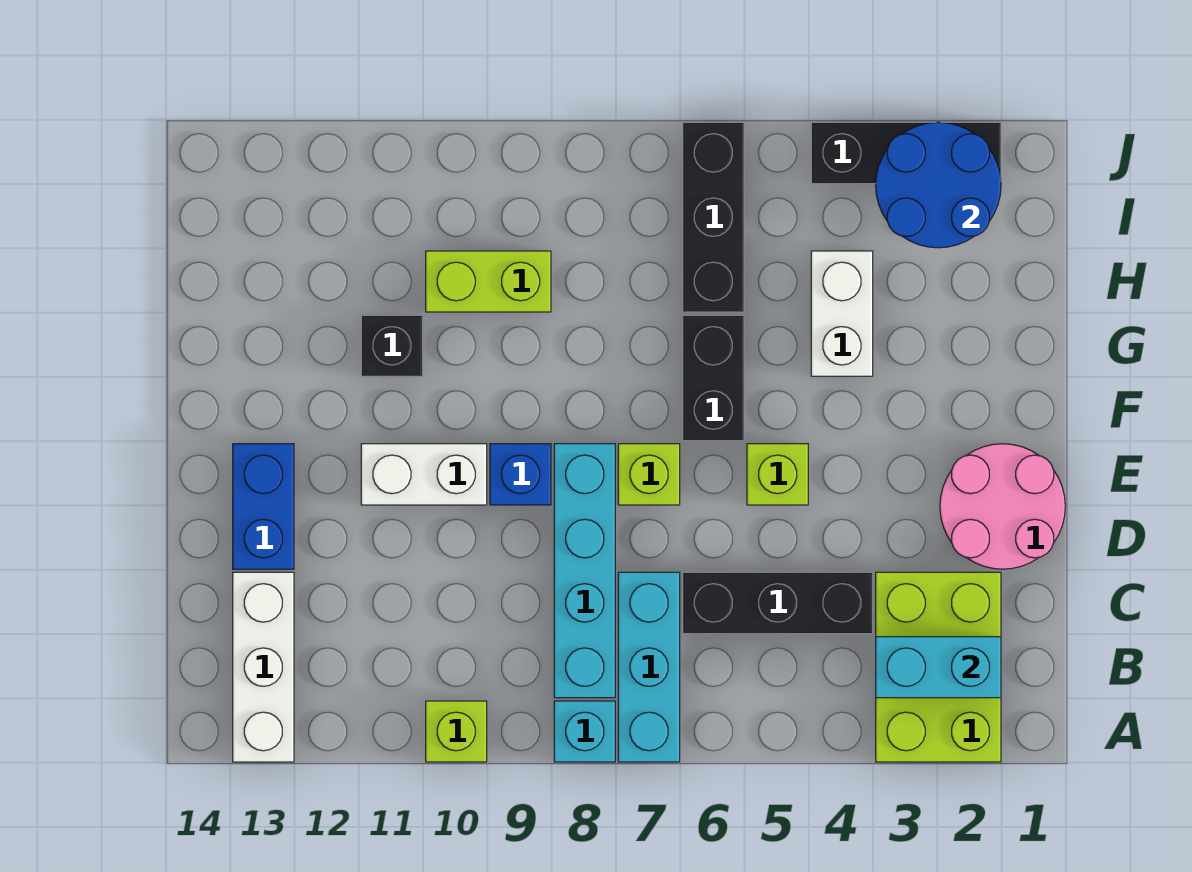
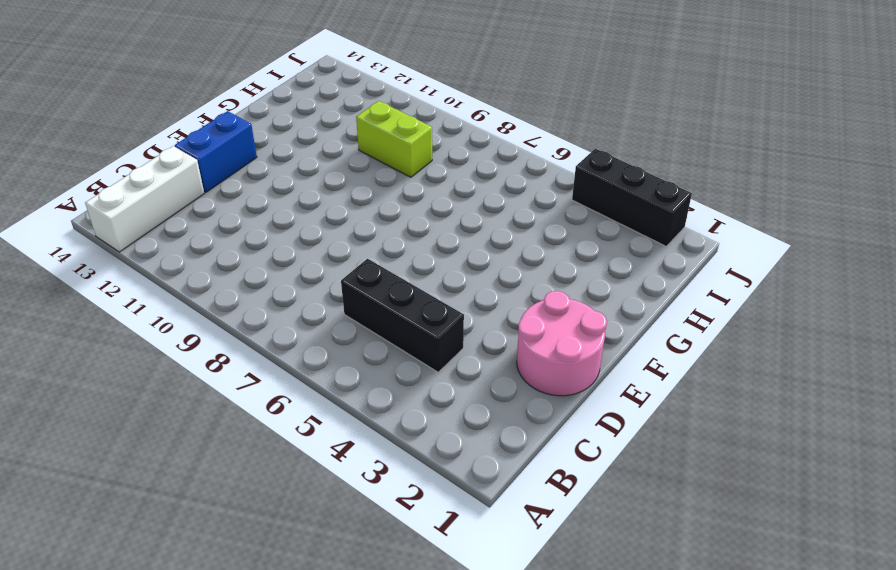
none -> lime brick A2:C3 level 1
none -> cyan brick A7:C7 level 1
none -> cyan brick A8 level 1

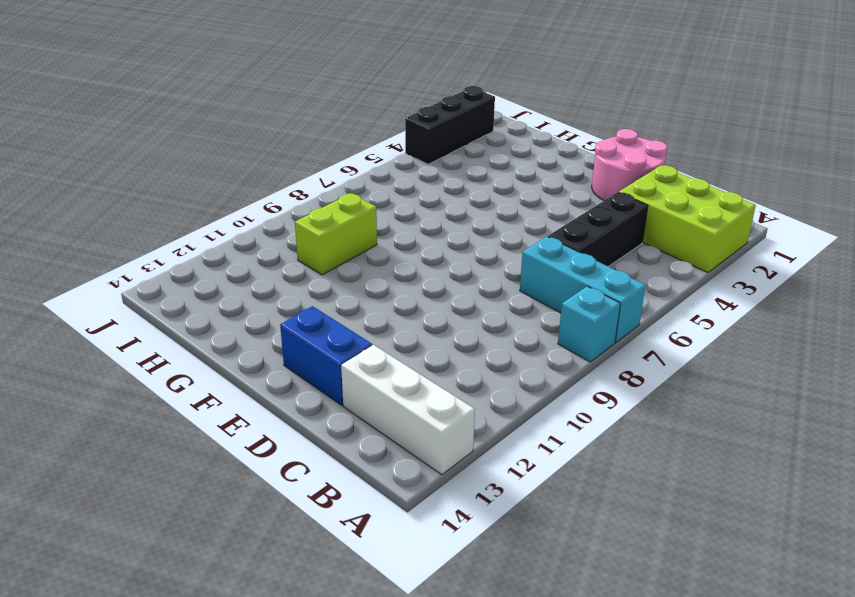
none -> lime brick A10 level 1
none -> cyan brick B8:E8 level 1
none -> lime brick E5 level 1

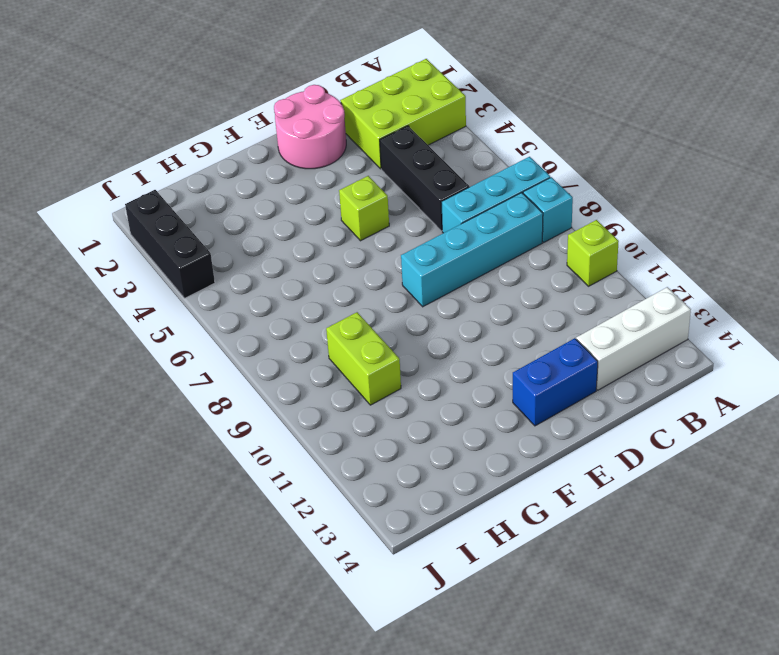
none -> lime brick E7 level 1
none -> blue brick E9 level 1
none -> white brick E10:E11 level 1

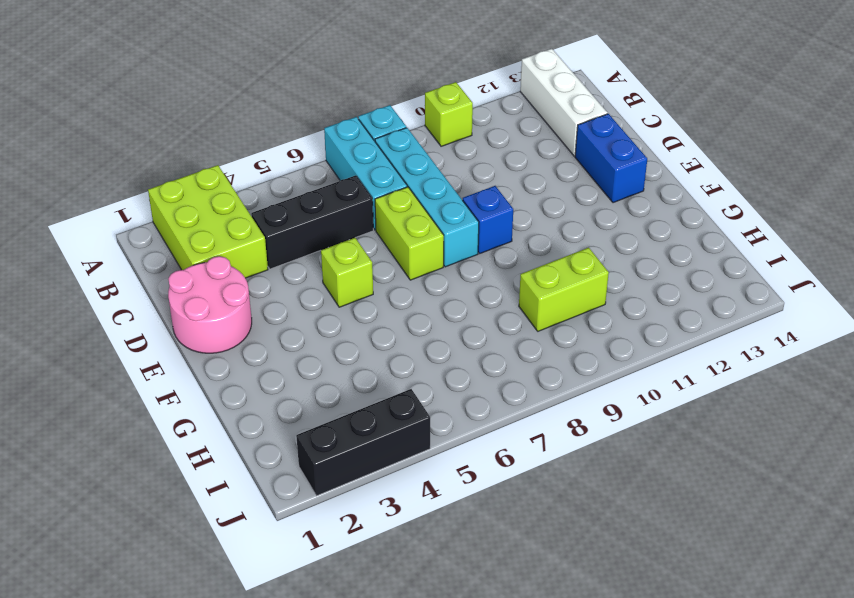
lime brick D7:E7 level 1 -> lime brick E7 level 1
none -> white brick E10:E11 level 1
none -> black brick F6:G6 level 1
none -> white brick G4:H4 level 1

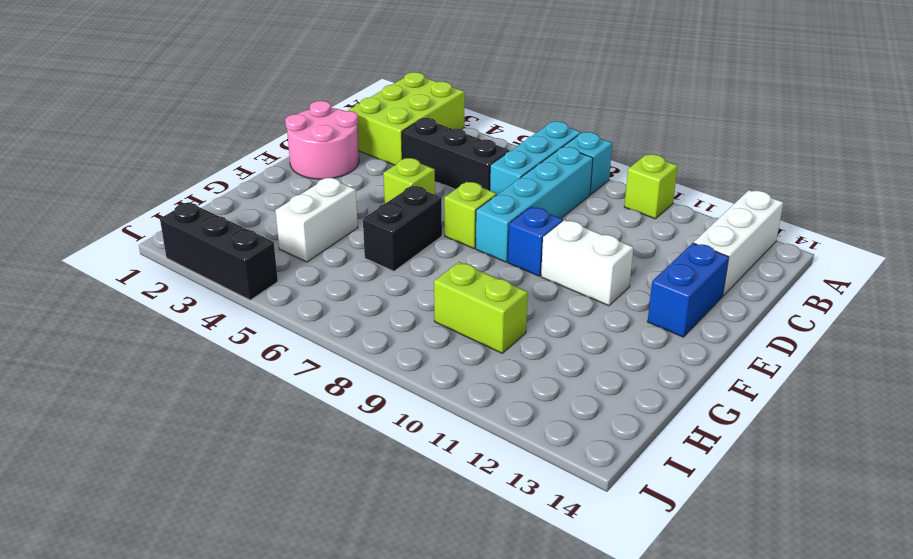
none -> black brick G11 level 1
none -> black brick H6:J6 level 1
none -> cyan brick B2:B3 level 2

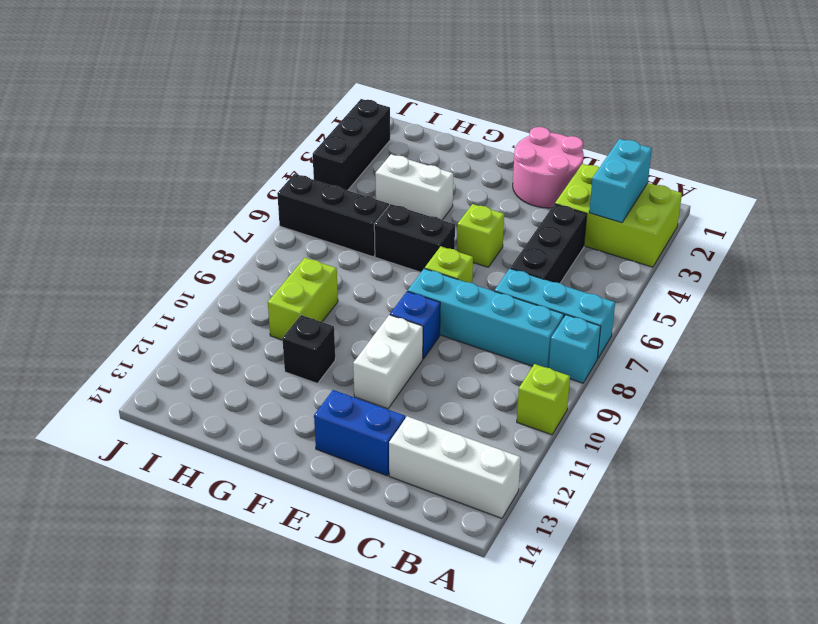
none -> blue round brick I2:J3 level 2

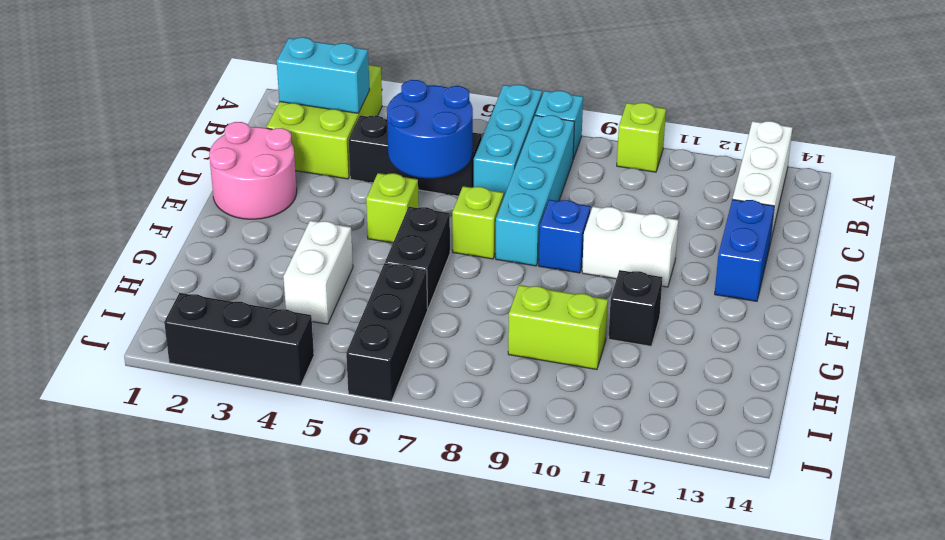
blue round brick C5:D6 level 2 -> blue round brick I2:J3 level 2

